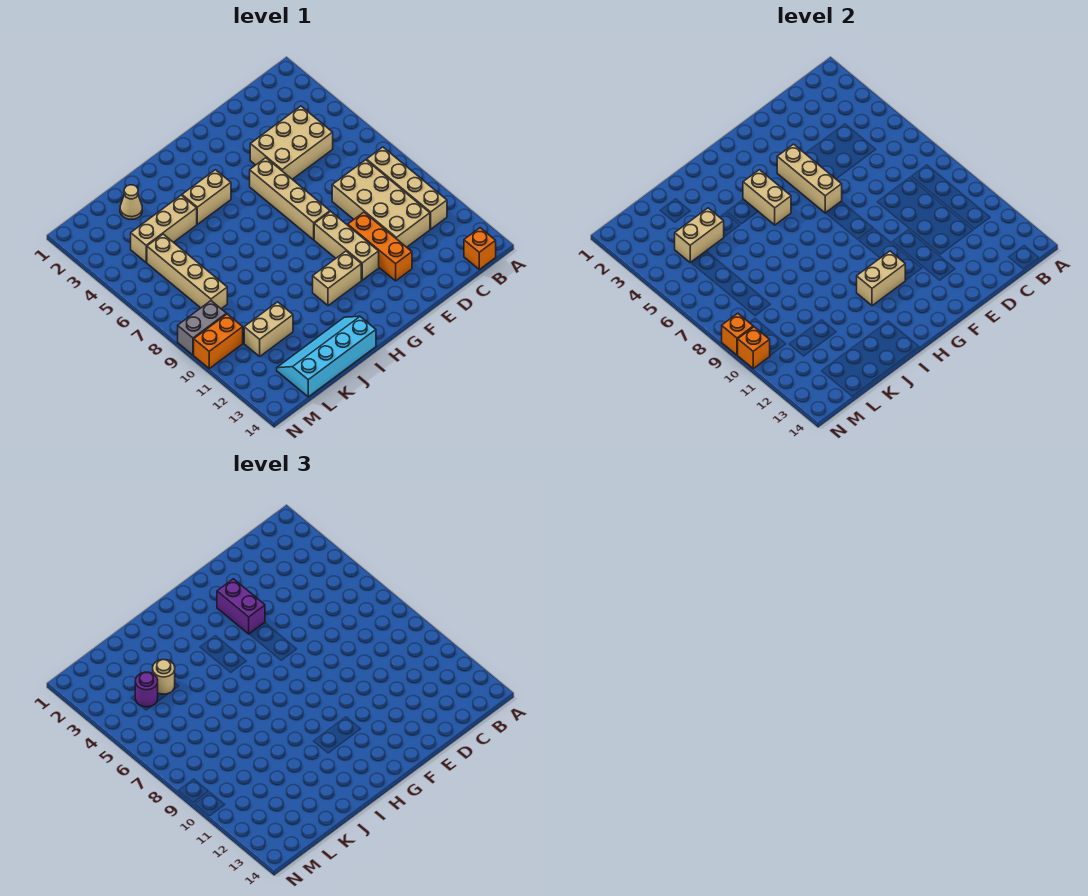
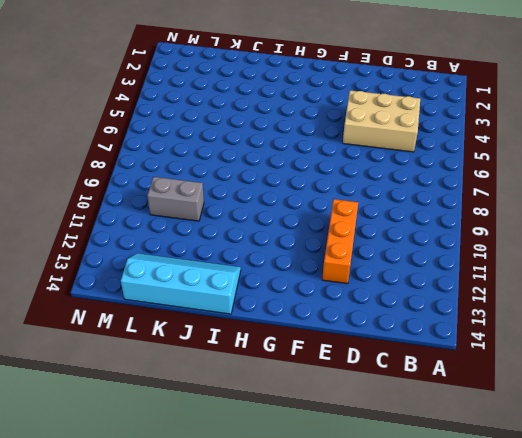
grey brick K10:L10 level 1 -> grey brick M9:N9 level 1
none -> tan brick B8:B11 level 1
none -> orange brick B14 level 1
none -> tan brick C8:D11 level 1

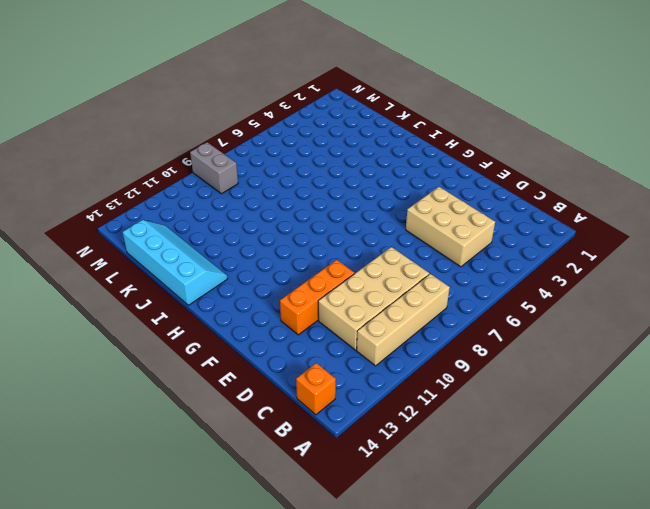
none -> tan brick F5:F8 level 1
none -> tan brick F9:F11 level 1
none -> tan brick G11:H11 level 1

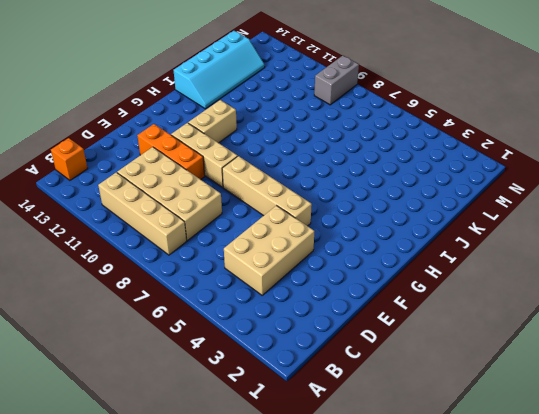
none -> tan brick H4:I4 level 1
none -> tan brick J4:L4 level 1
none -> tan cone K2 level 1

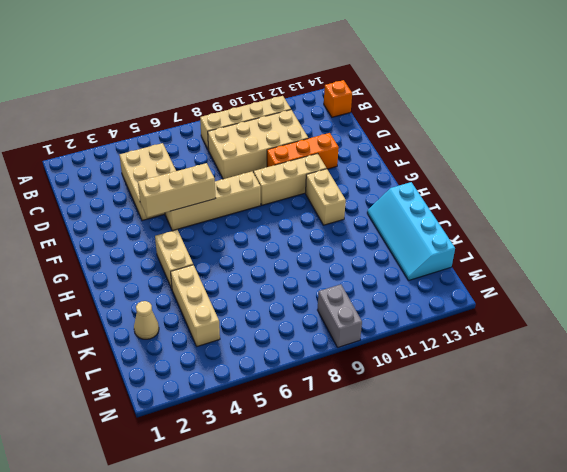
none -> tan brick K11:L11 level 1
none -> tan brick L5:L8 level 1
none -> orange brick M10:N10 level 1

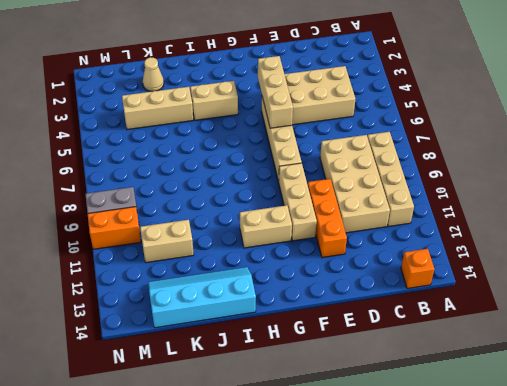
none -> tan brick L5:L8 level 1
none -> tan brick G11:H11 level 2
none -> tan brick H4:H5 level 2

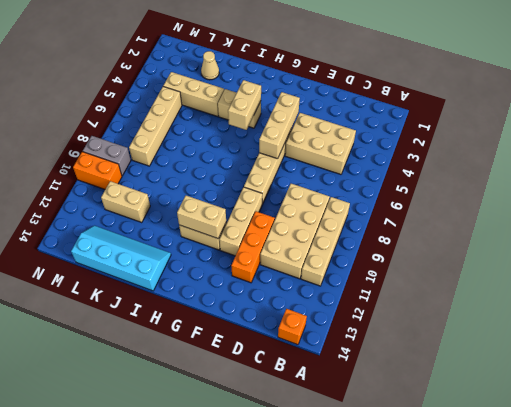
none -> tan brick K4:L4 level 2
none -> orange brick N9 level 2
none -> orange brick N10 level 2

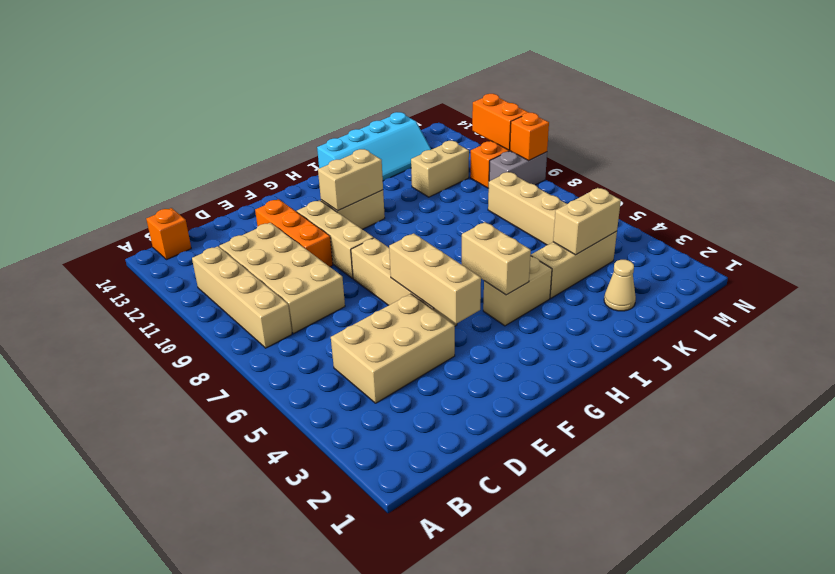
orange brick N10:N11 level 2 -> orange brick N10 level 2
none -> purple brick F3:F4 level 3
none -> tan round brick K4 level 3
none -> purple round brick L4 level 3

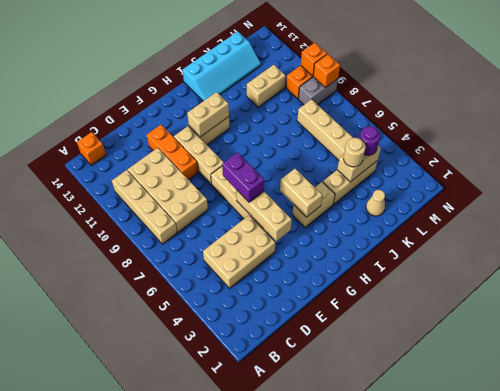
purple brick F6:F7 level 3 -> purple brick F3:F4 level 3

